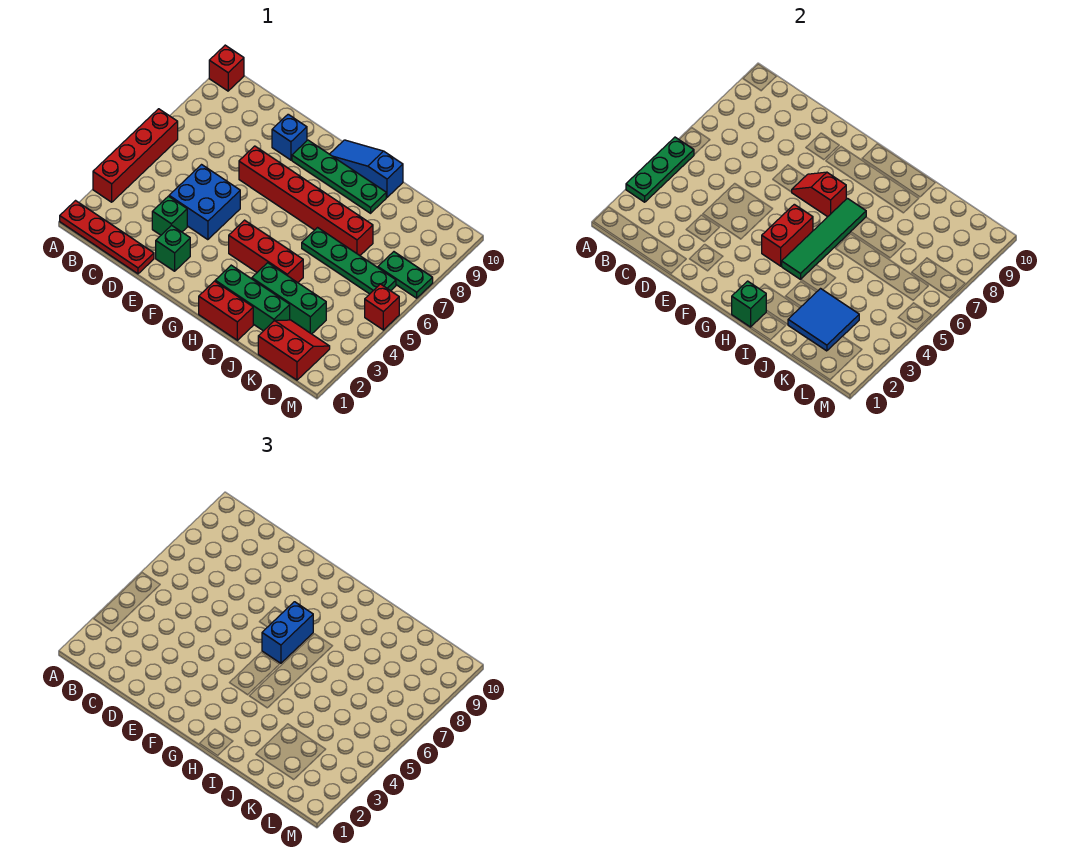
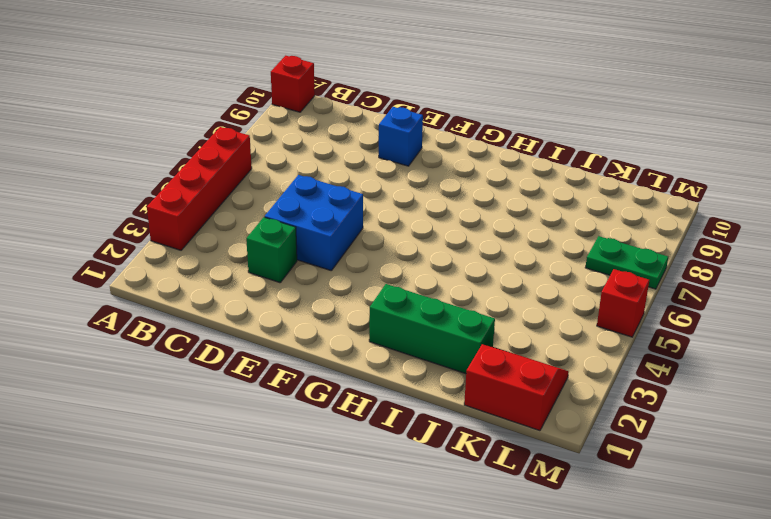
none -> red plate A1:D1 level 1
none -> green brick E2 level 1
none -> red brick E7:J7 level 1

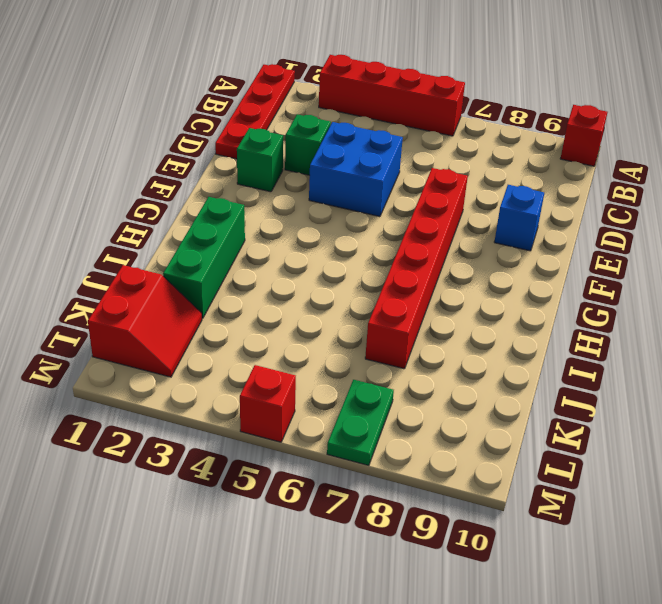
none -> green plate F9:I9 level 1
none -> red brick G4:I4 level 1
none -> blue slope G10:I10 level 1 top I

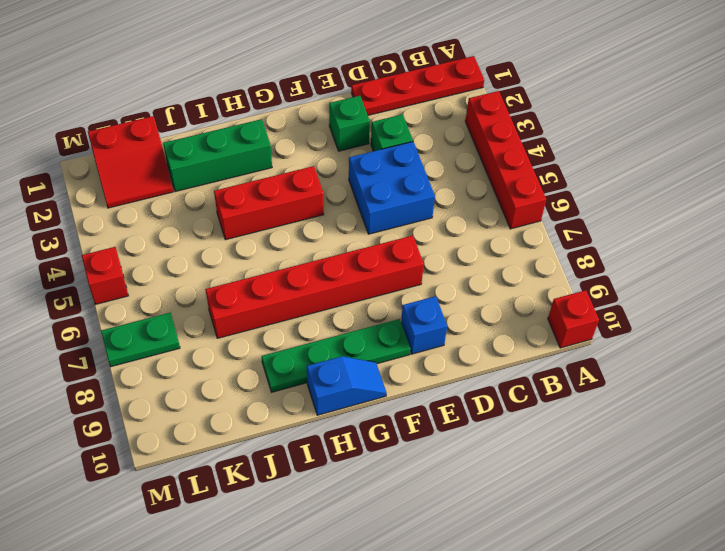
blue slope G10:H10 level 1 top H -> blue slope G10:I10 level 1 top I
none -> red brick H1:I1 level 1
none -> green brick I3:K3 level 1
none -> green plate I6:L6 level 1

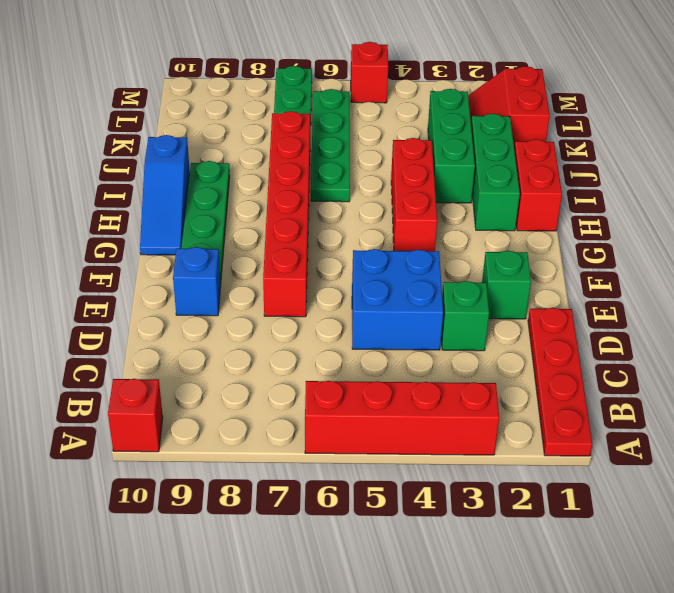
none -> green plate A3:A5 level 2
none -> red slope F7:G7 level 2 top G
none -> red brick G4:G5 level 2

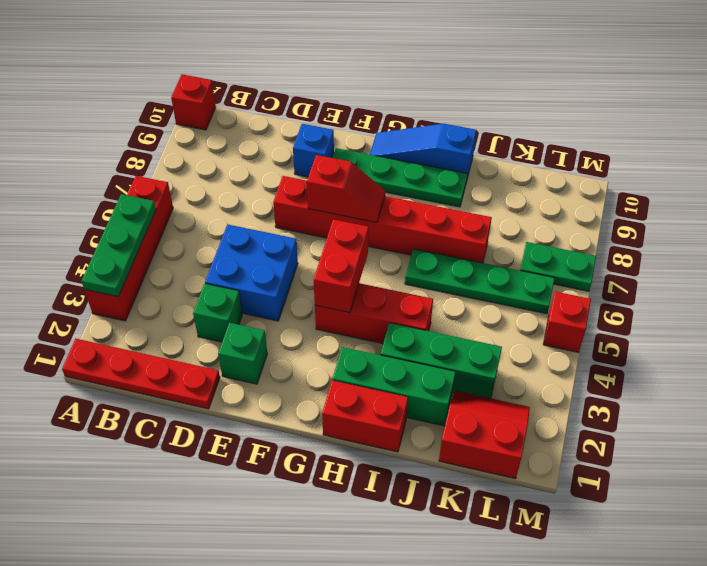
red slope F7:G7 level 2 top F -> red slope F7:G7 level 2 top G
none -> green brick H1 level 2
none -> green tile H4:H7 level 2
none -> blue tile J2:K3 level 2

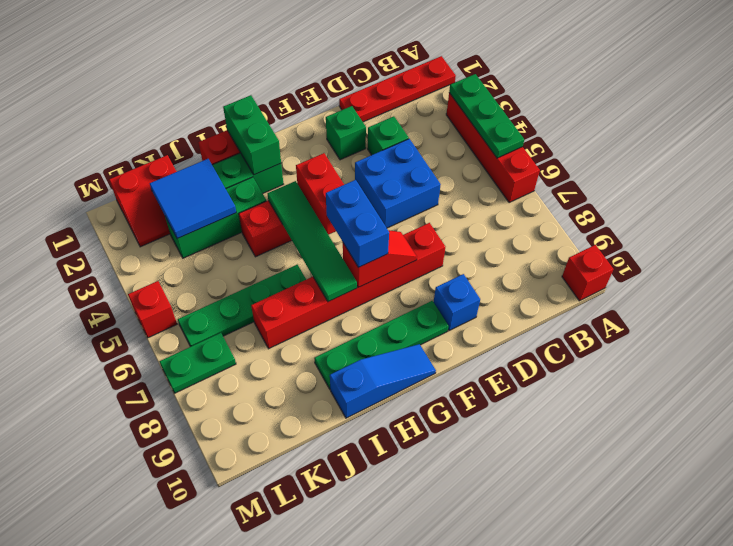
green brick H1:H2 level 2 -> green brick H1 level 2

